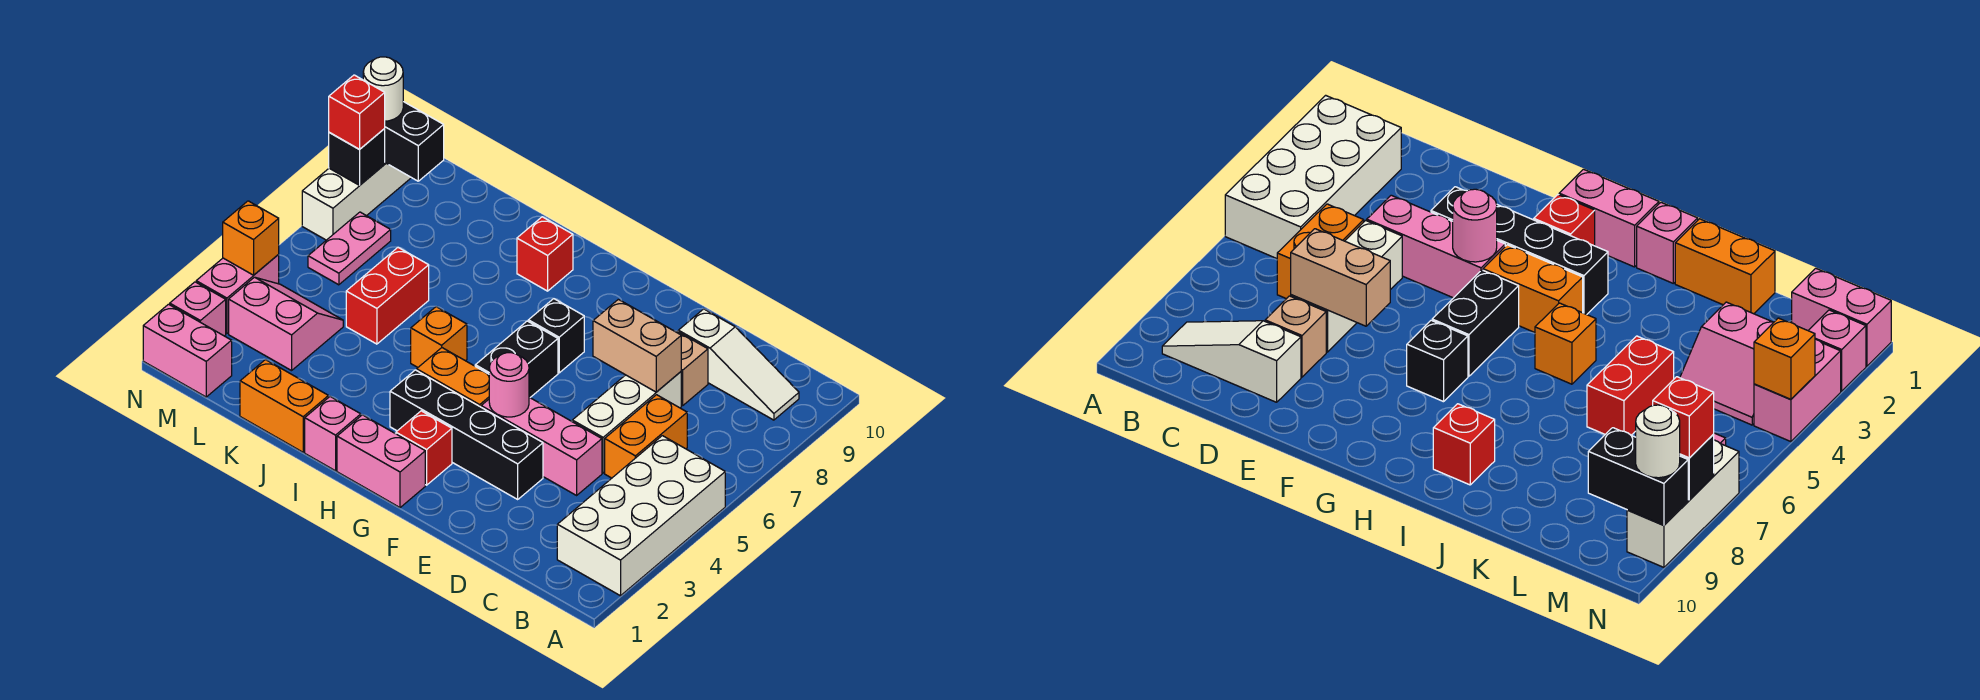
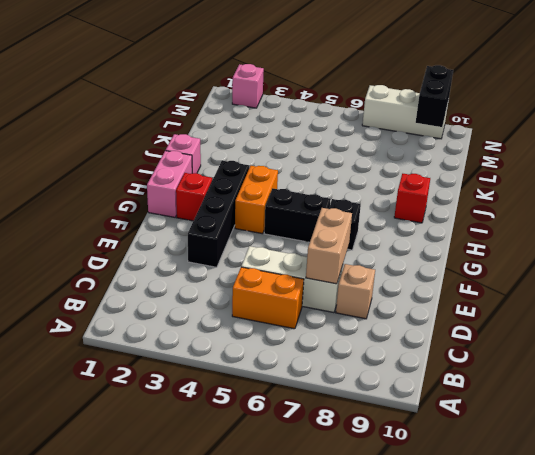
none -> white brick A2:B5 level 1
none -> white slope B9:D9 level 1 top D
none -> pink brick D4:F4 level 1
none -> orange brick I5 level 1

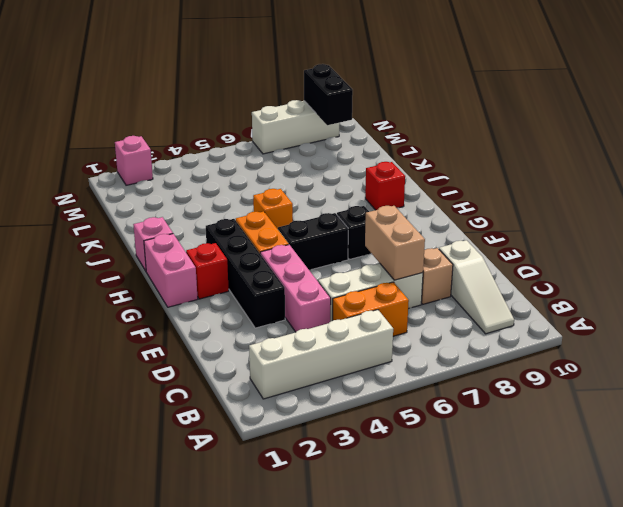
white brick B2:B5 level 1 -> white brick A2:B5 level 1
none -> orange brick J1:K1 level 1
none -> red brick K5:K6 level 1
none -> pink slope L3:M4 level 1 top 3
none -> pink brick M1:N1 level 1

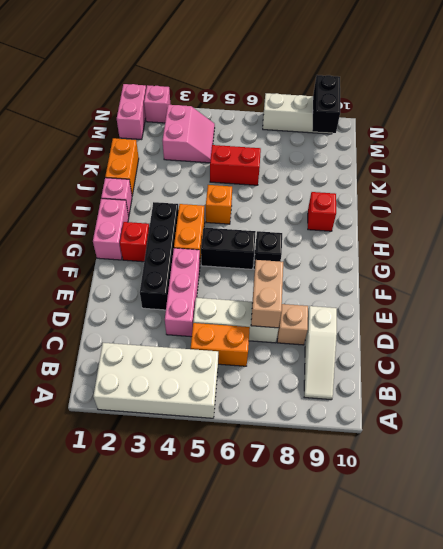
none -> pink plate M6:M7 level 1
none -> pink brick N3:N4 level 1
none -> pink round brick F4 level 2
none -> orange brick N4 level 2

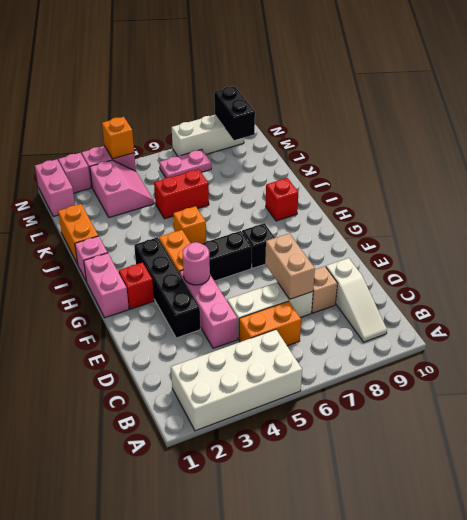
none -> black brick N8 level 2
none -> red brick N8 level 3
none -> white round brick N9 level 3

